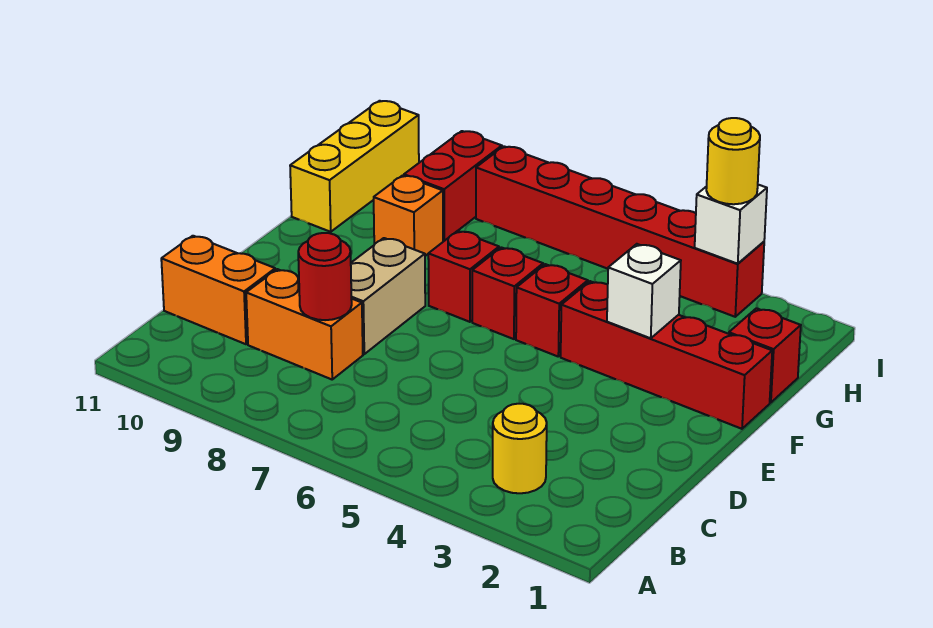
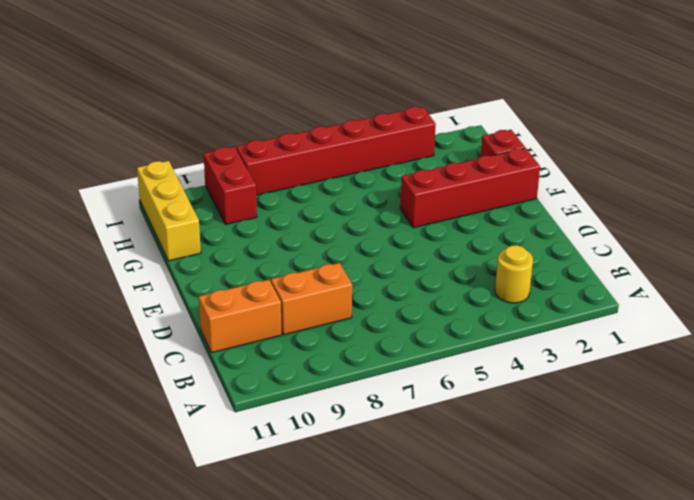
none -> tan brick D8:E8 level 1
none -> red brick F5 level 1
none -> red brick F6 level 1

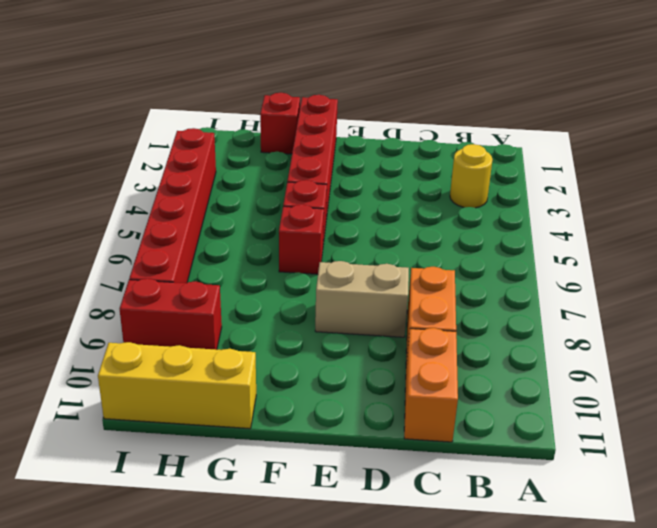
none -> red brick F7 level 1
none -> orange brick G9 level 1
none -> red round brick C8 level 2

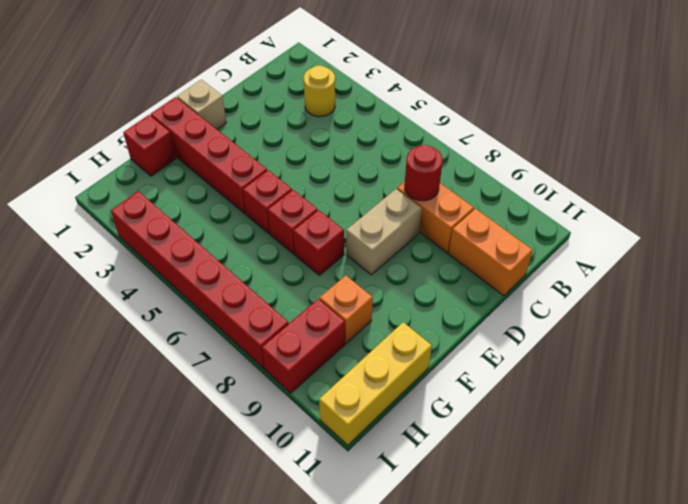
tan brick E1 level 1 -> none
none -> white brick F3 level 2
none -> white brick I3 level 2
none -> yellow round brick I3 level 3

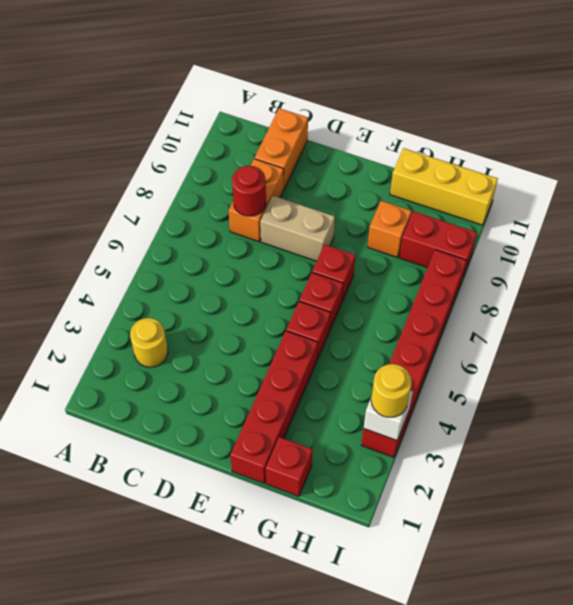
none -> white brick F3 level 2

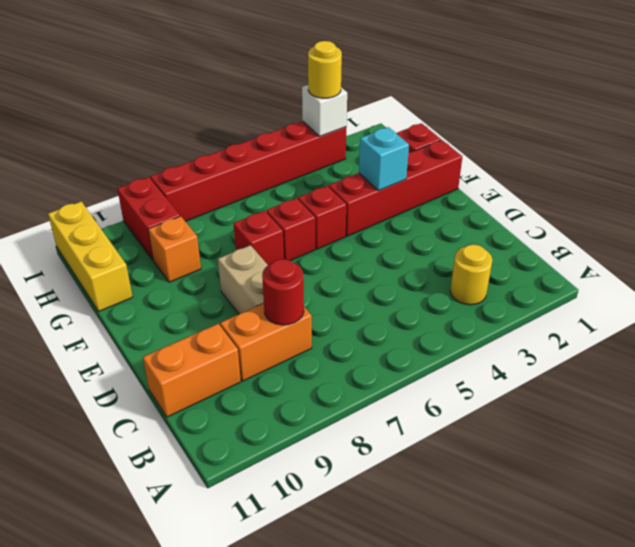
cyan brick F3 level 2 -> white brick F3 level 2

